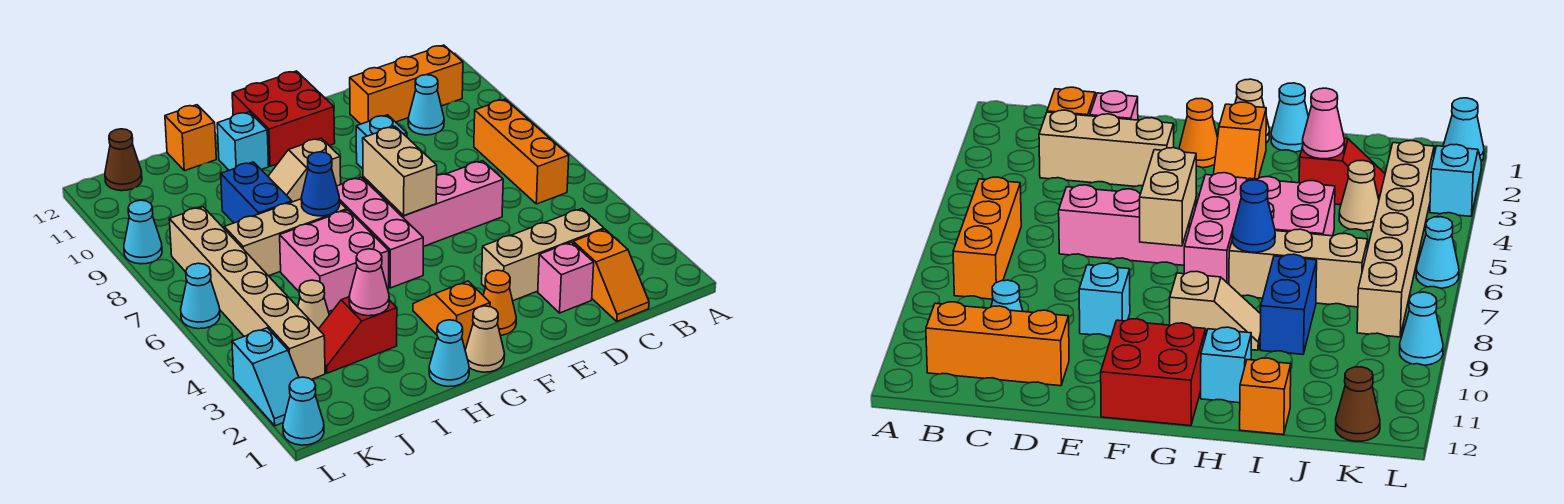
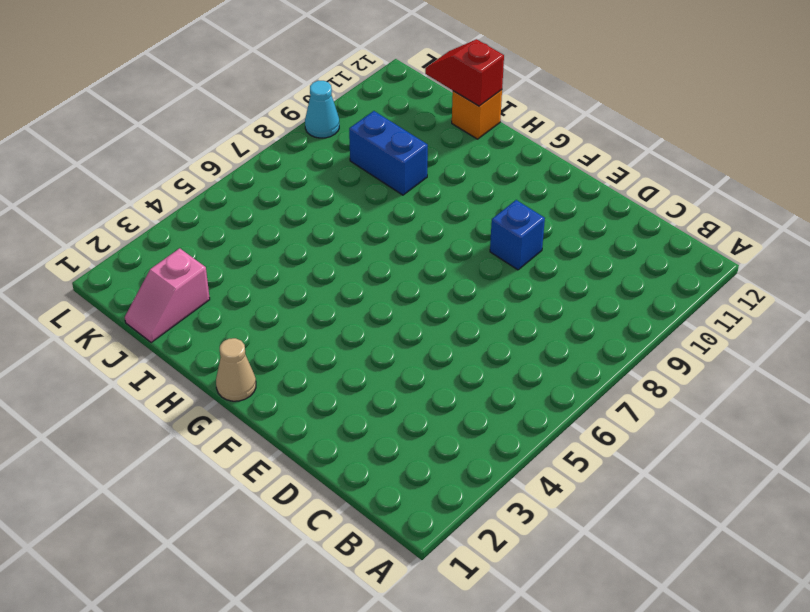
blue brick E9 level 1 -> cyan brick E9 level 1
blue brick I9:J9 level 1 -> blue brick I8:I9 level 1
red slope I12:J12 level 2 top I -> red slope I3:J3 level 1 top I
pink slope J1:J2 level 1 top 2 -> none
none -> orange brick B6:B8 level 1
none -> orange brick B11:D11 level 1
none -> orange slope C1:C2 level 1 top 2
none -> tan brick C3:E3 level 1

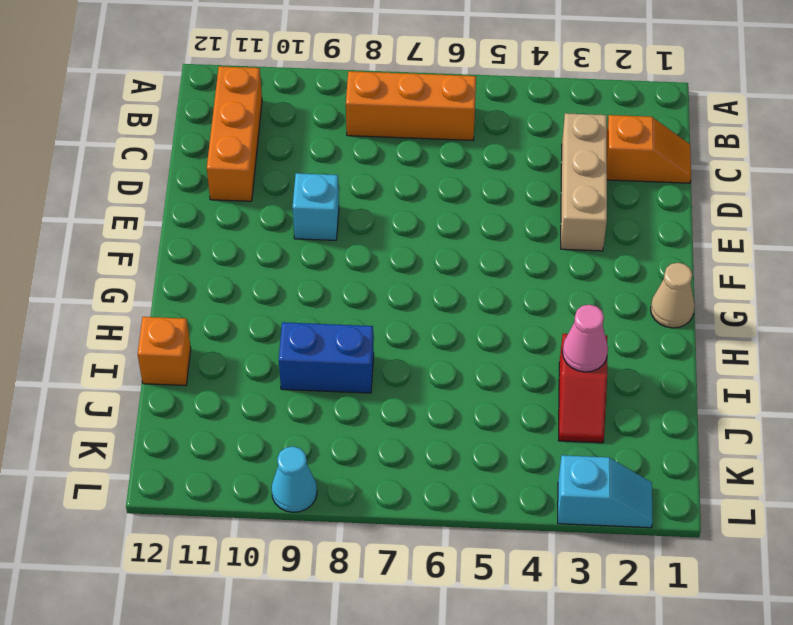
none -> cyan cone C10 level 1
none -> pink brick D2 level 1
none -> pink brick D6:F6 level 1
none -> orange cone F2 level 1

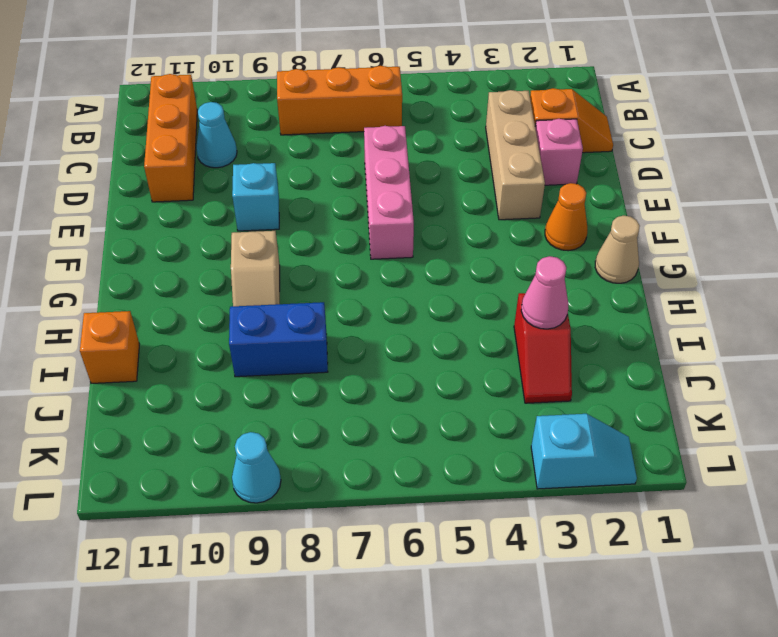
none -> red brick F11:G12 level 1
none -> orange slope G2:G3 level 1 top 2
none -> pink brick G5:G7 level 1
none -> cyan cone H1 level 1

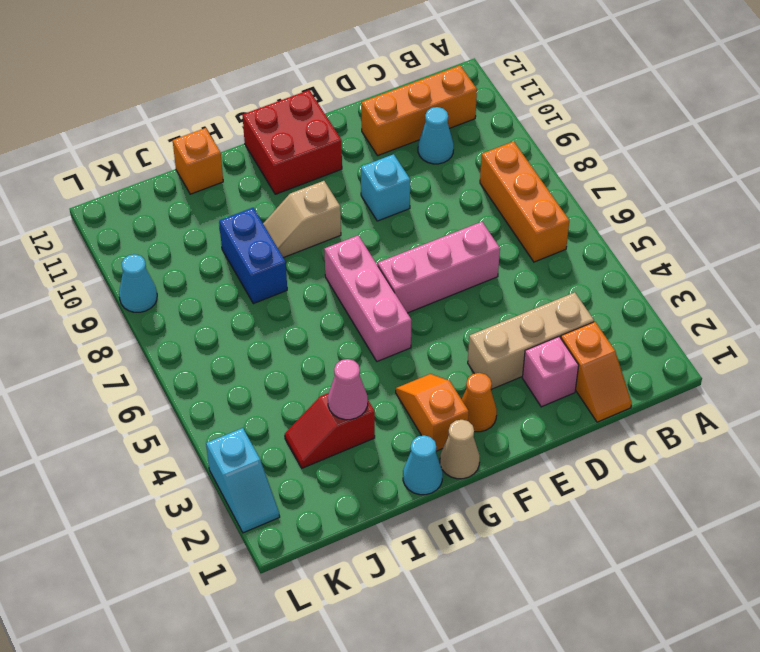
none -> pink brick H5:I6 level 1
none -> tan brick H7:J7 level 1
none -> cyan brick H11 level 1
none -> tan cone J4 level 1

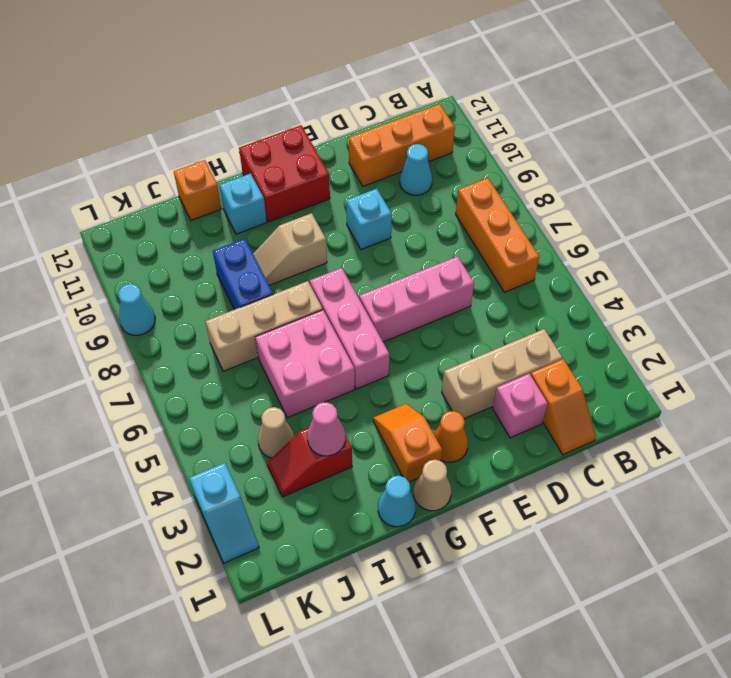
none -> tan brick K3:K8 level 1
none -> brown cone K12 level 1
none -> cyan cone L1 level 1
none -> cyan cone L6 level 1

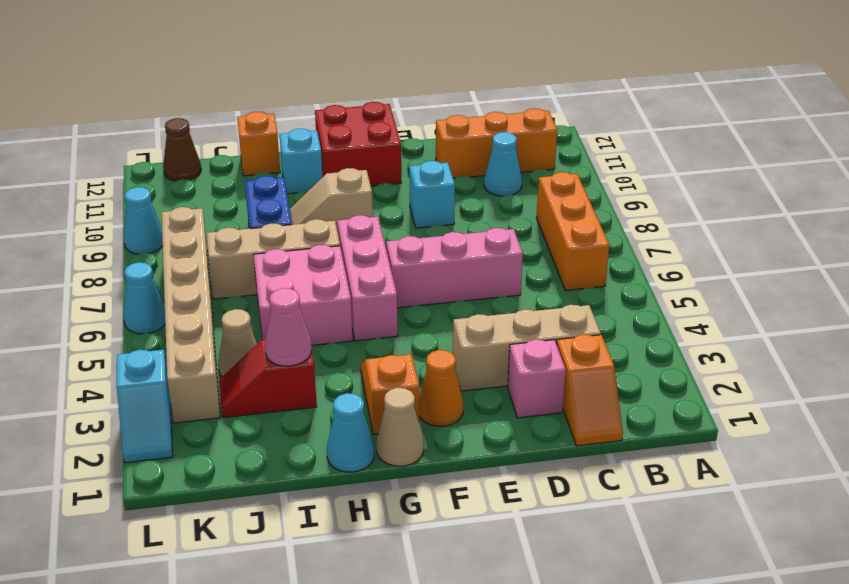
none -> cyan cone L1 level 1
none -> tan brick F6:F7 level 2
none -> blue cone H7 level 2

